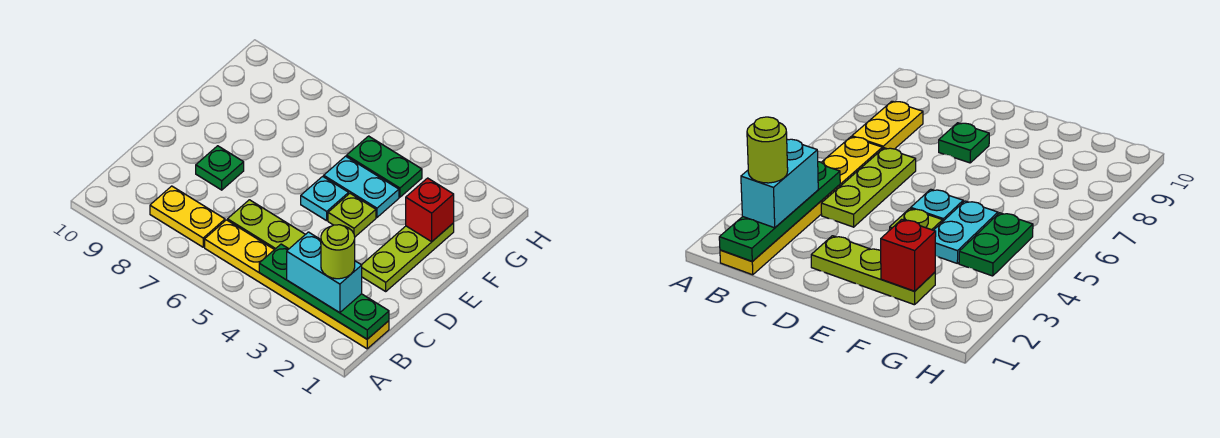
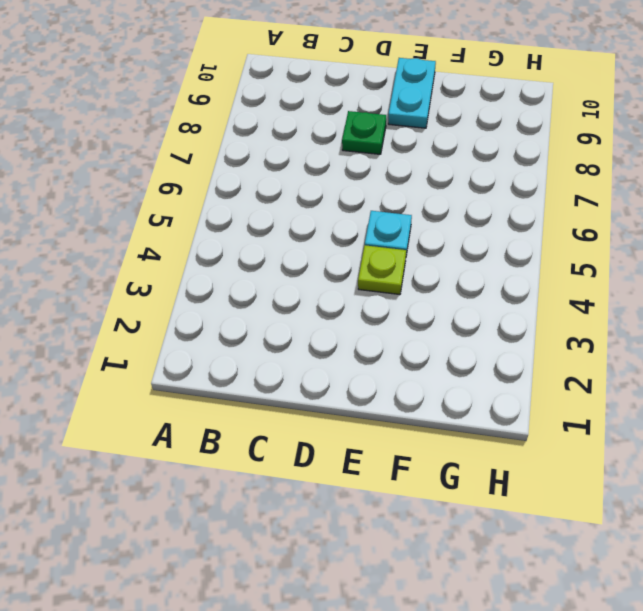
cyan plate E9:E10 level 1 -> cyan plate F4:F5 level 1
none -> yellow plate B1:B6 level 1
none -> yellow plate B7:B8 level 1
none -> lime plate C4:C6 level 1

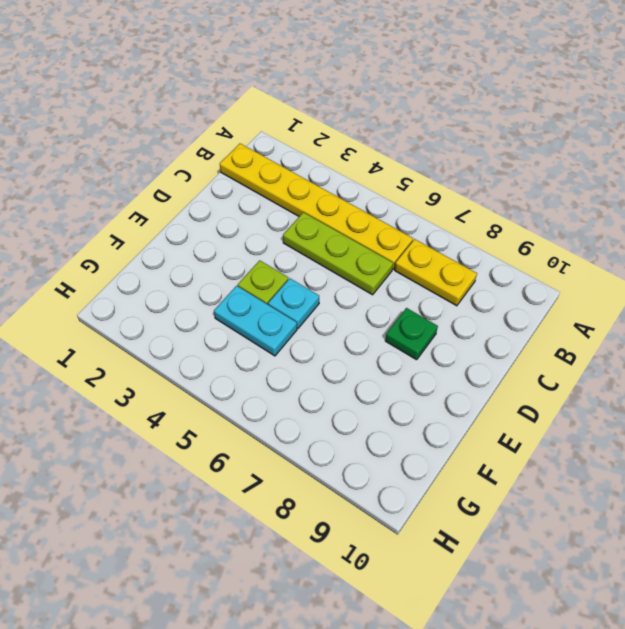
none -> lime plate D2:F2 level 1
none -> green plate G4:G5 level 1
none -> green plate B1:B4 level 2

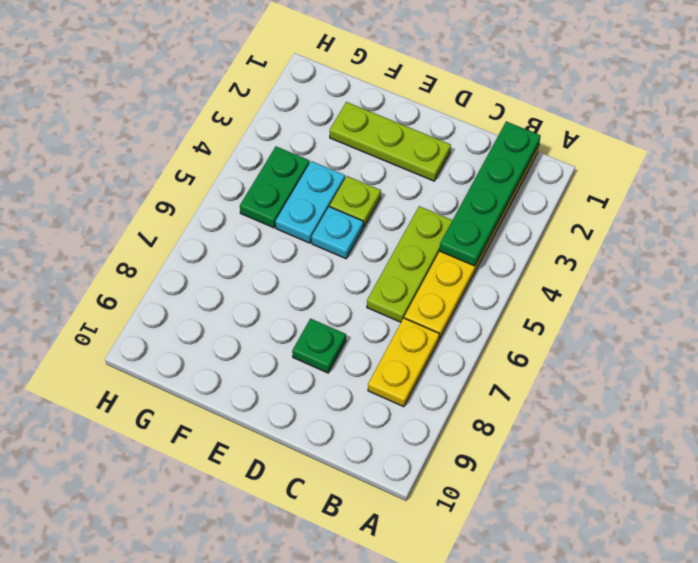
none -> red brick F2 level 2
none -> cyan brick B2:B3 level 3
none -> lime round brick B2 level 4

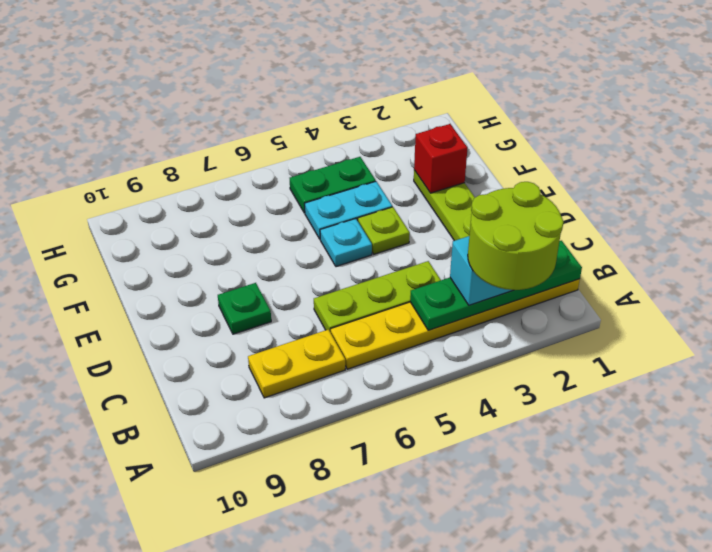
lime round brick A2:B3 level 4 -> lime round brick B2 level 4

